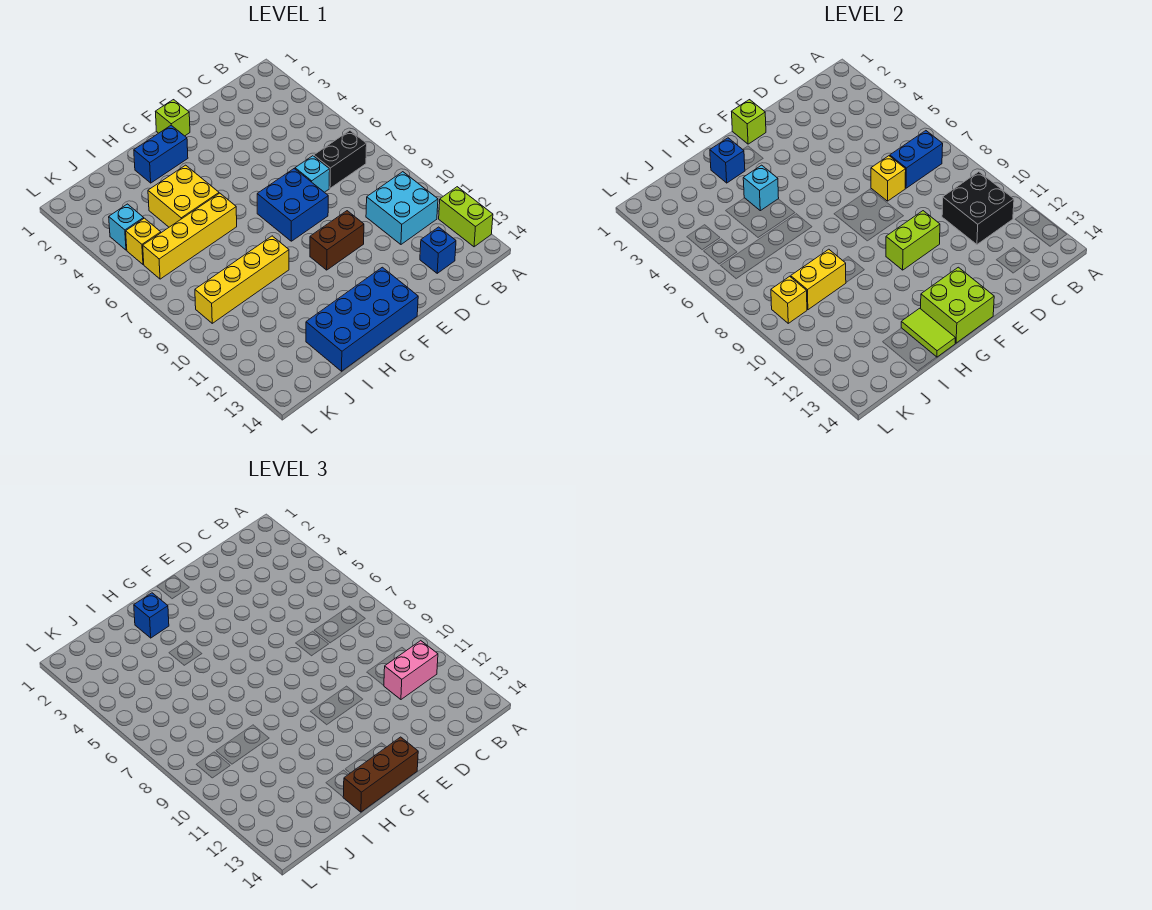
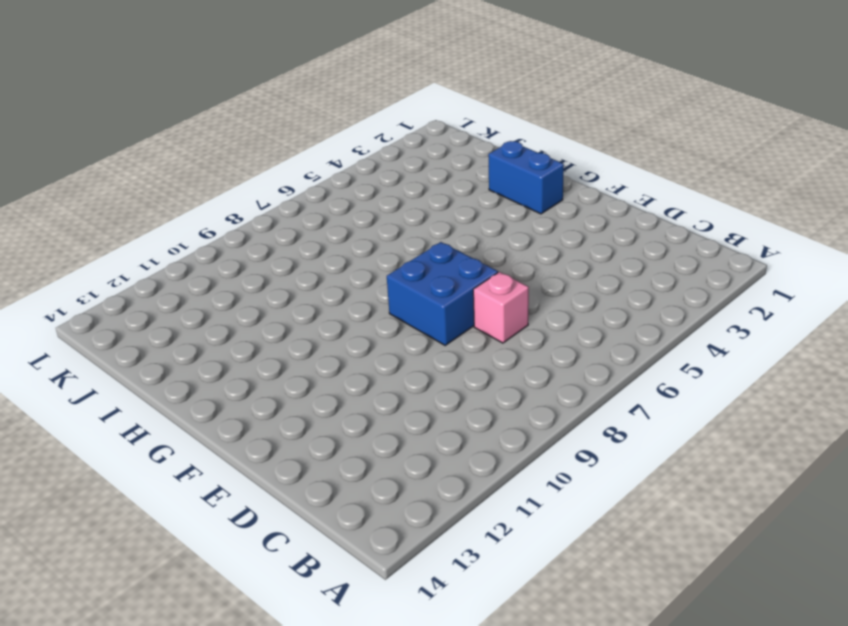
pink brick D7 level 1 -> cyan brick D7 level 1
none -> lime brick A12:A13 level 1
none -> black brick B7:C7 level 1
none -> cyan brick B10:C11 level 1

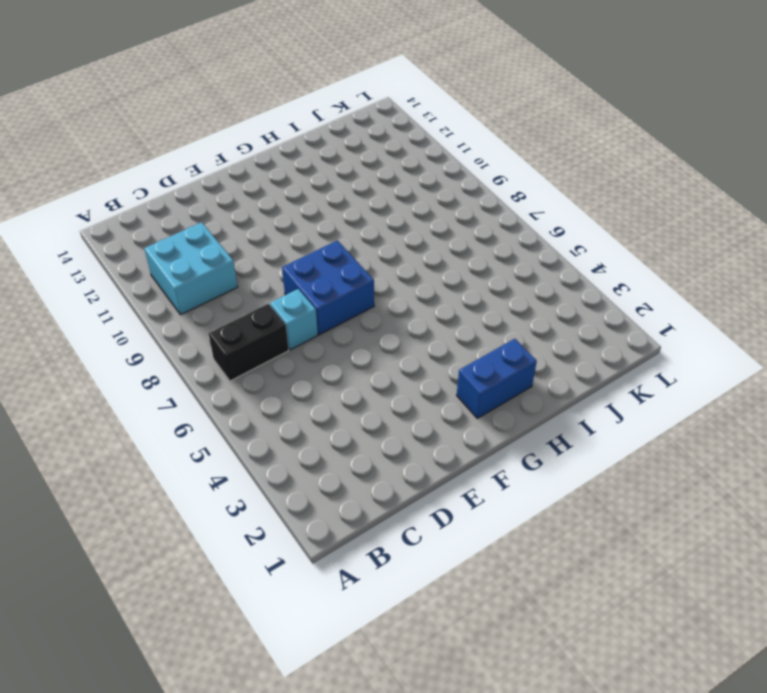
none -> lime brick A12:A13 level 1
none -> blue brick C13 level 1
none -> brown brick E10:F10 level 1

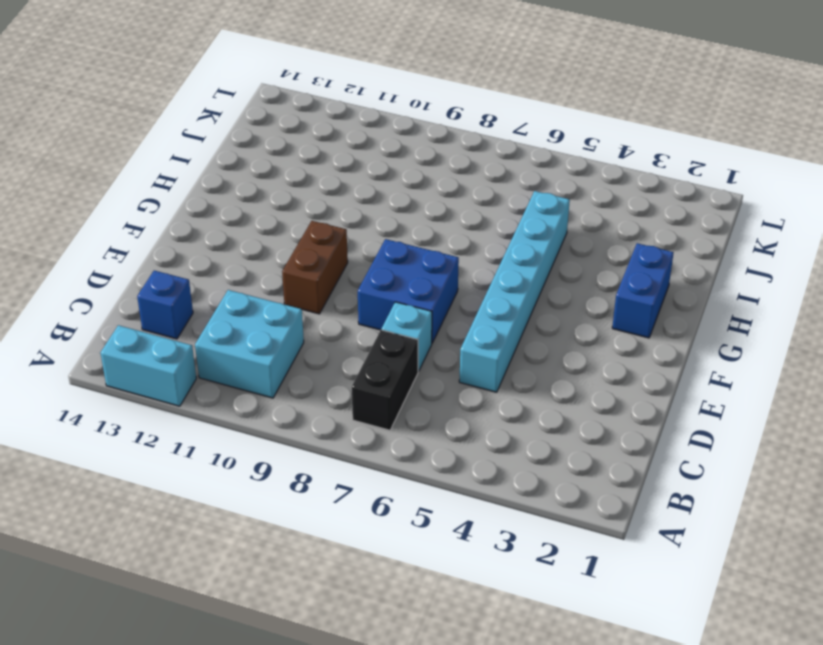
cyan brick A12:A13 level 1 -> lime brick A12:A13 level 1
cyan brick D5:I5 level 1 -> yellow brick H4:I5 level 1
none -> lime brick F1 level 1
none -> blue brick F13:I14 level 1
none -> yellow brick H6:K6 level 1

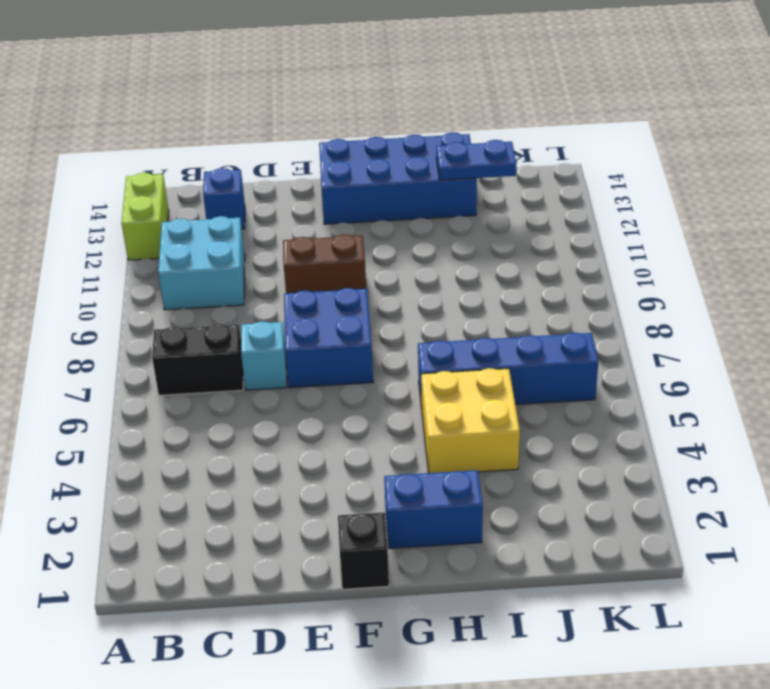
black brick F1 level 1 -> lime brick F1 level 1
blue brick H6:K6 level 1 -> yellow brick H6:K6 level 1
blue plate I13:J13 level 2 -> none
none -> yellow brick H9:K9 level 1
none -> cyan brick K4 level 1
none -> yellow brick K5 level 1

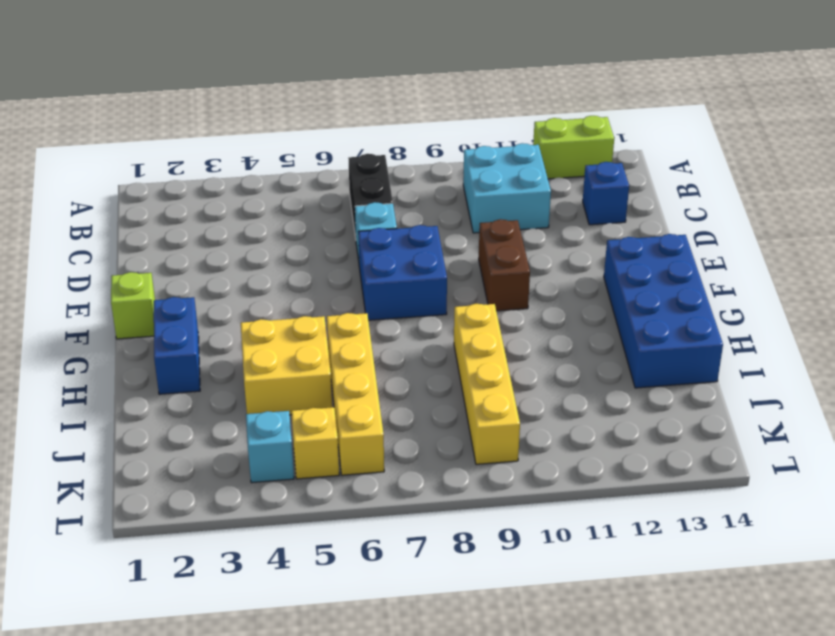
none -> blue brick B7:C7 level 2
none -> black brick B10:C11 level 2
none -> yellow brick D7 level 2

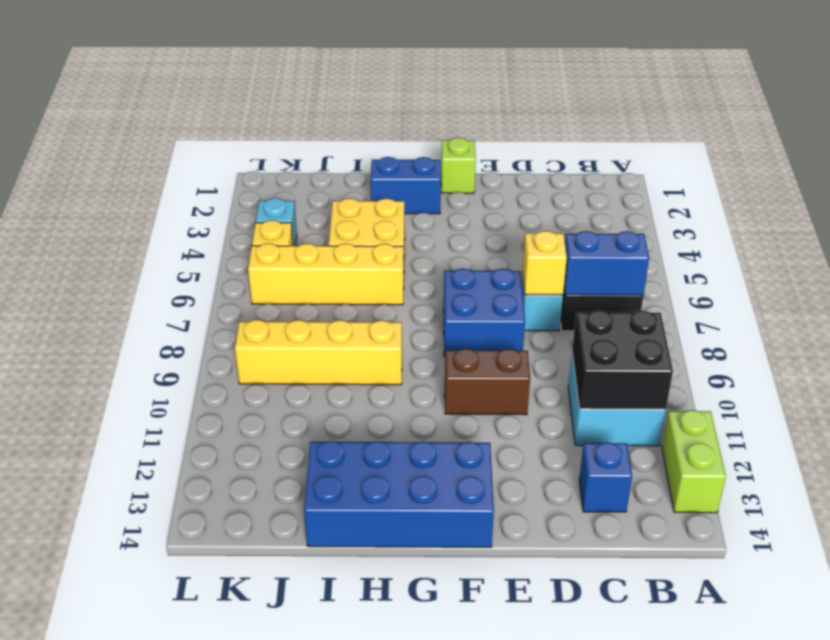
none -> lime brick E10:F10 level 2
none -> lime brick F1 level 2
none -> lime brick F13:G14 level 2

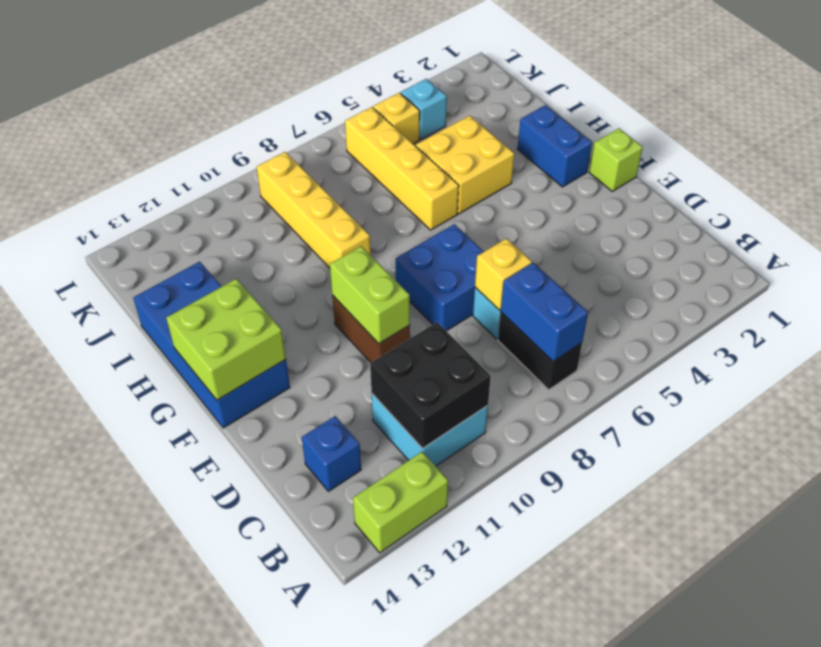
none -> lime brick F1 level 2
none -> blue brick H2 level 2
none -> cyan brick H4 level 2

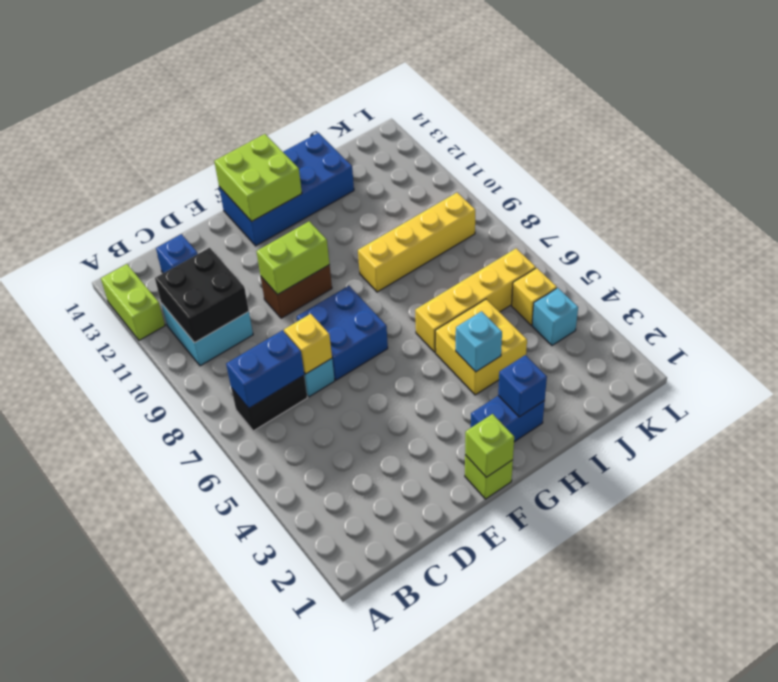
none -> lime tile H13:H14 level 2
none -> yellow brick I9:J9 level 2
none -> yellow brick K9 level 2

